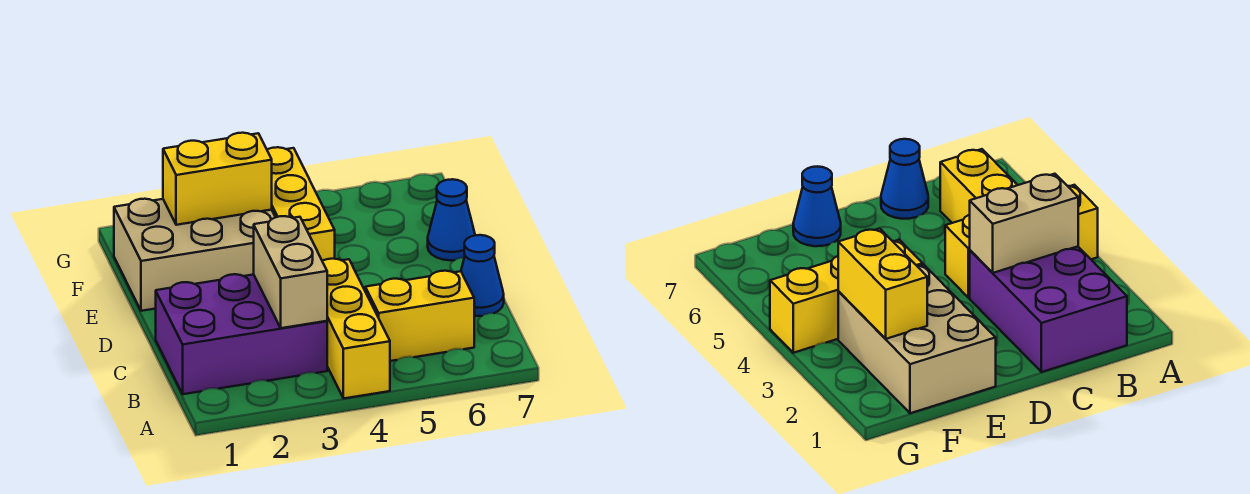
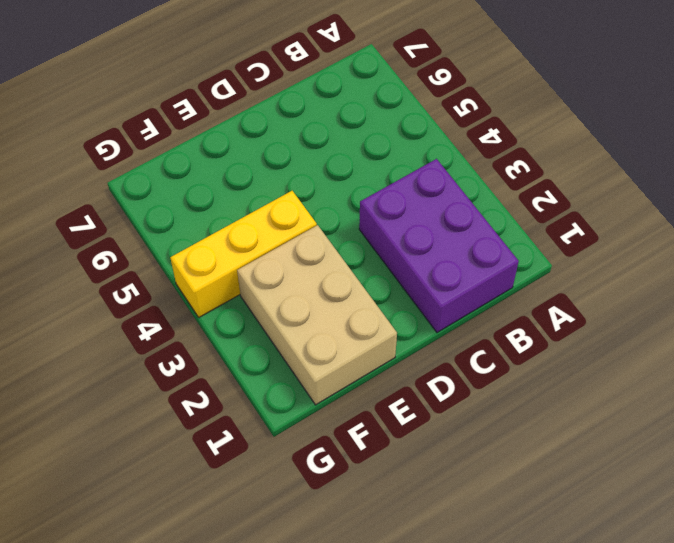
none -> yellow brick A4:C4 level 1
none -> yellow brick B5:B6 level 1

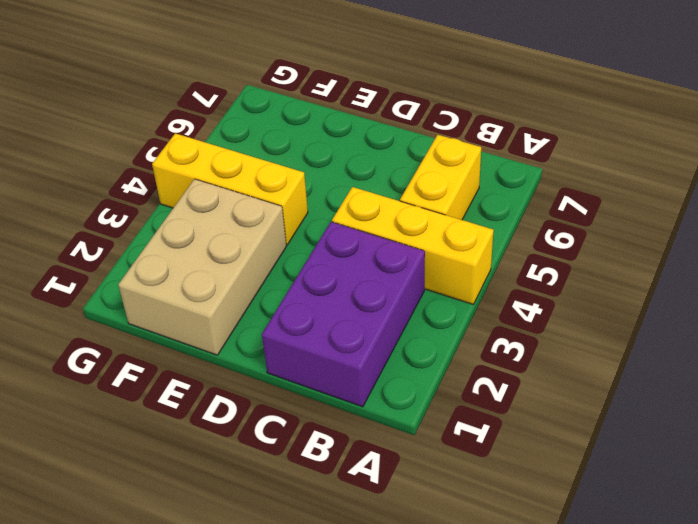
none -> blue cone C7 level 1
none -> blue cone E7 level 1

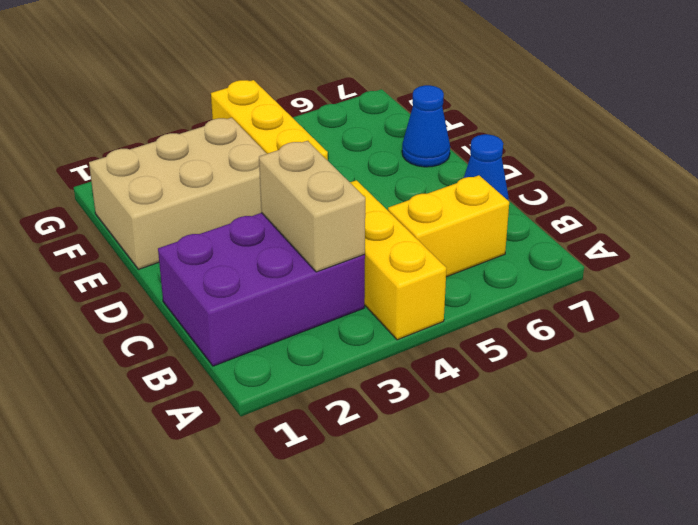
none -> yellow brick F2:F3 level 2

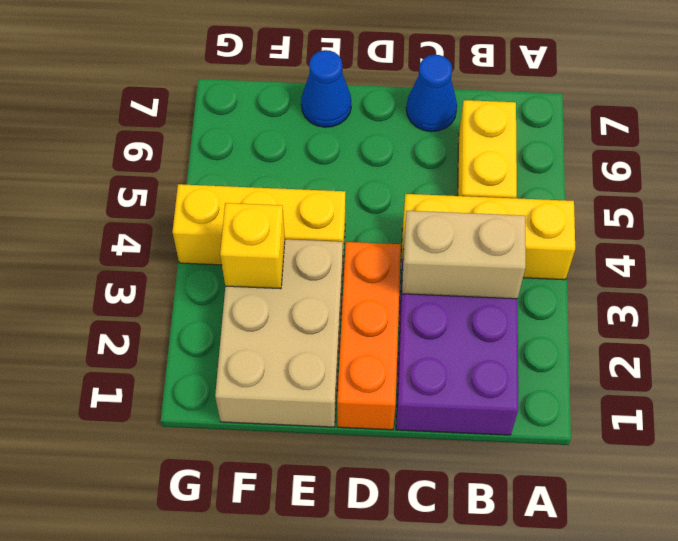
orange brick D1:D3 level 1 -> none
yellow brick F3 level 2 -> yellow brick F2:F3 level 2

